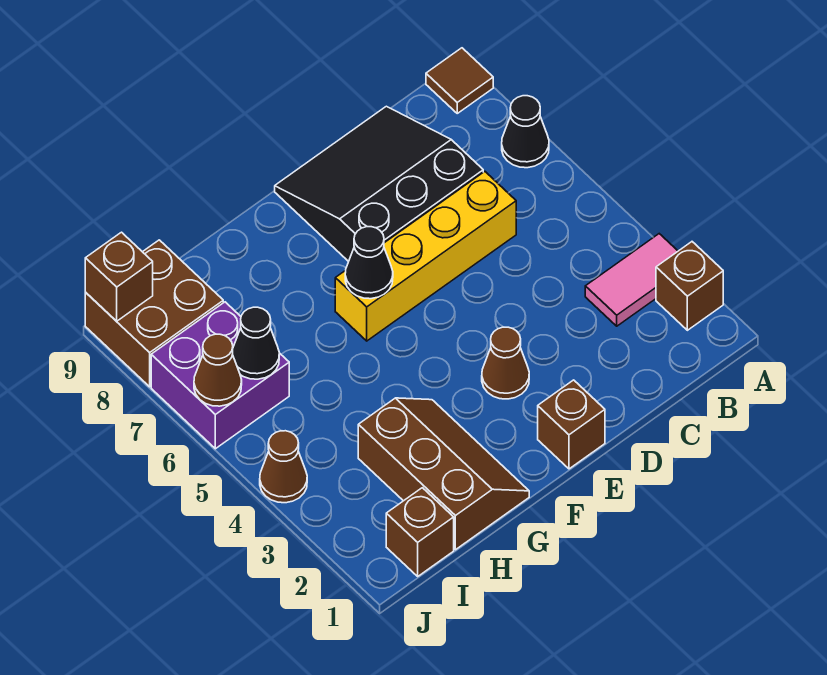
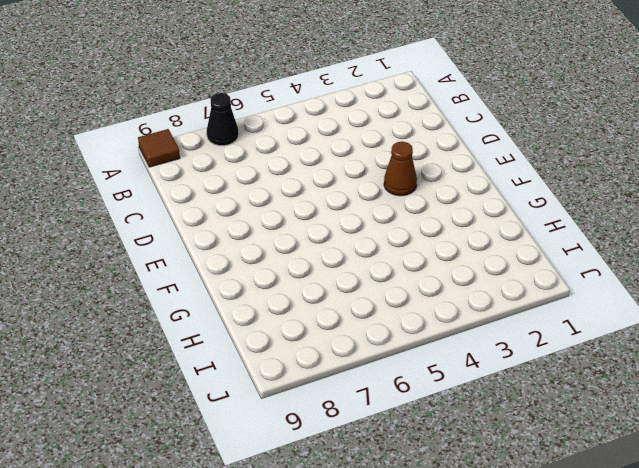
none -> brown brick A2 level 1
none -> pink tile A3:B3 level 1
none -> yellow brick C6:F6 level 1

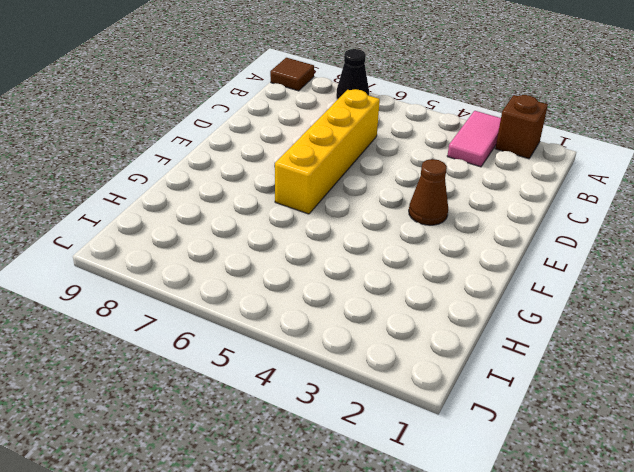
none -> black slope C7:E9 level 1 top 7
none -> brown brick E1 level 1
none -> brown slope G1:H3 level 1 top H

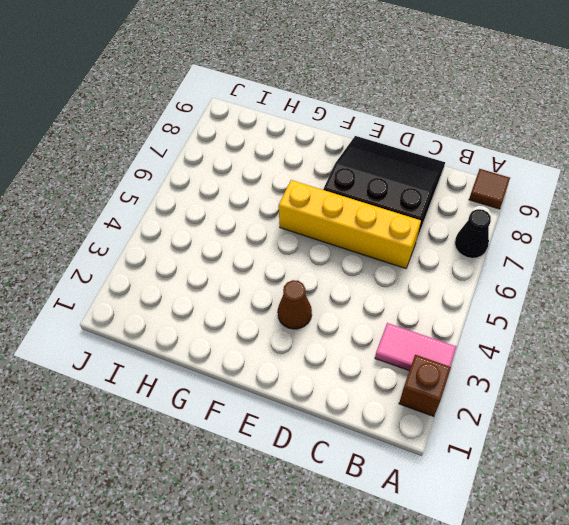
none -> brown brick E1 level 1
none -> brown slope G1:H3 level 1 top H
none -> brown brick I1 level 1

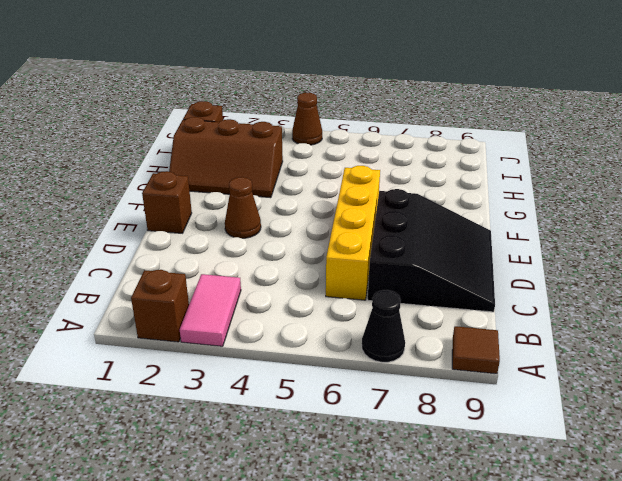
none -> purple brick I6:J7 level 1
none -> brown brick I8:J9 level 1
none -> black cone F6 level 2

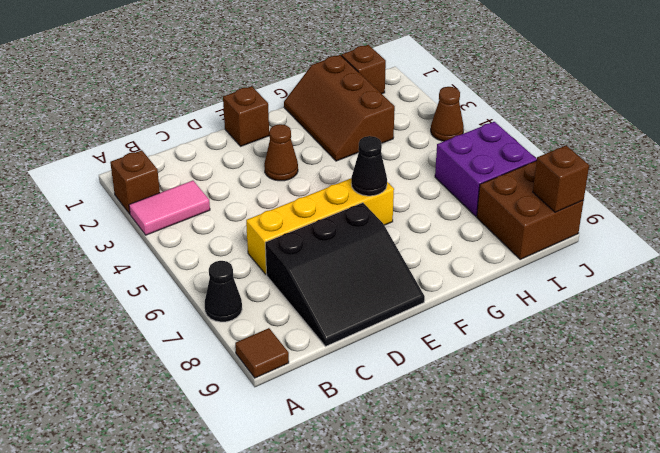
none -> black cone I6 level 2
none -> brown cone J6 level 2

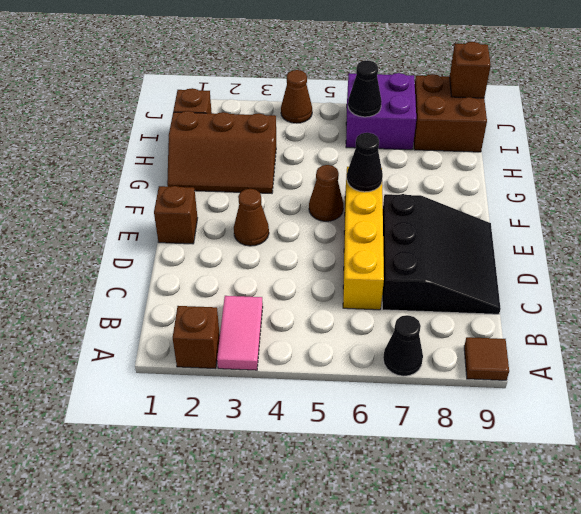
brown cone F5 level 1 -> brown cone J6 level 2

